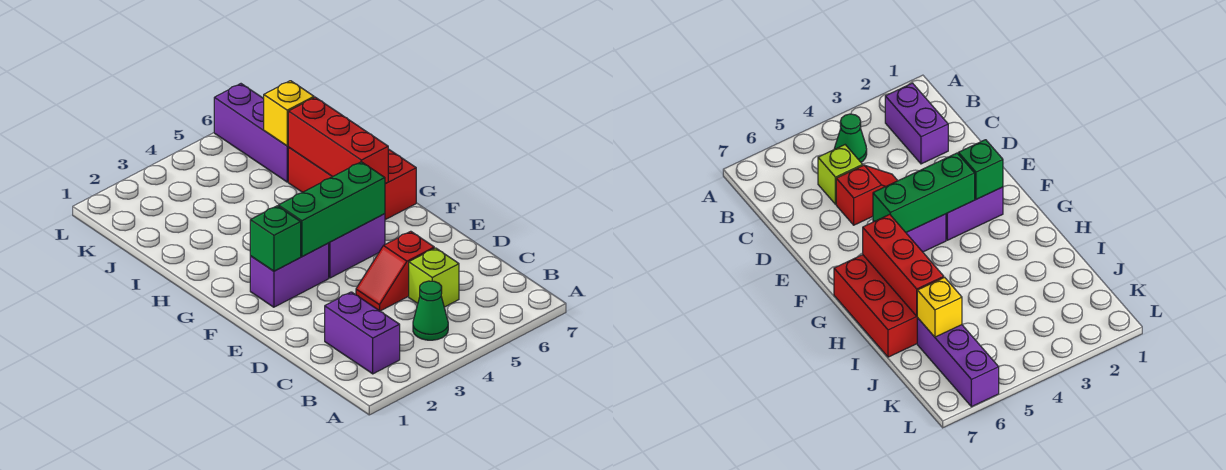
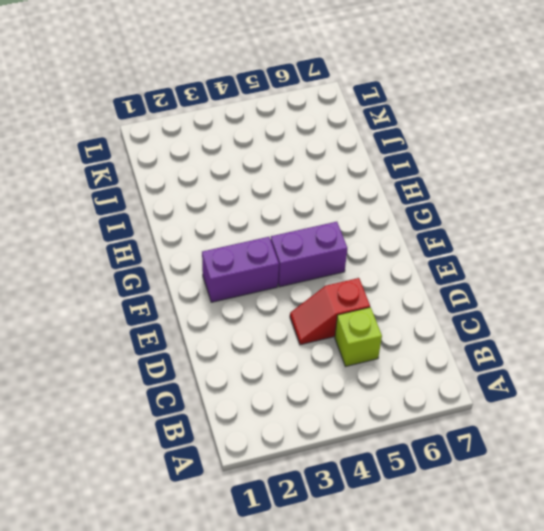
none -> purple brick B2:C2 level 1
none -> green cone B4 level 1
none -> red brick G6:I7 level 1

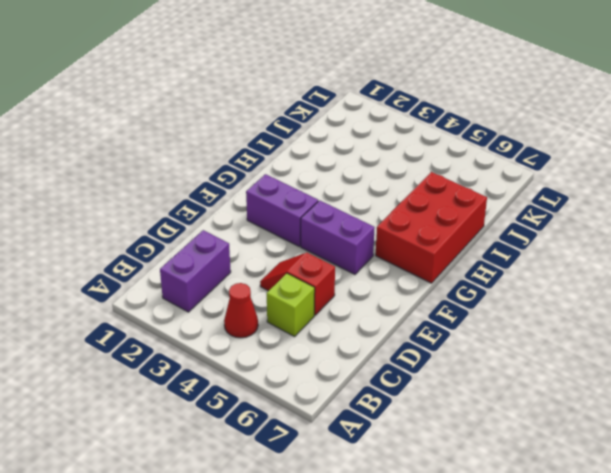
red cone B4 level 1 -> green cone B4 level 1
none -> purple brick J6:L6 level 1
none -> green brick F2 level 2
none -> green brick F3:F5 level 2

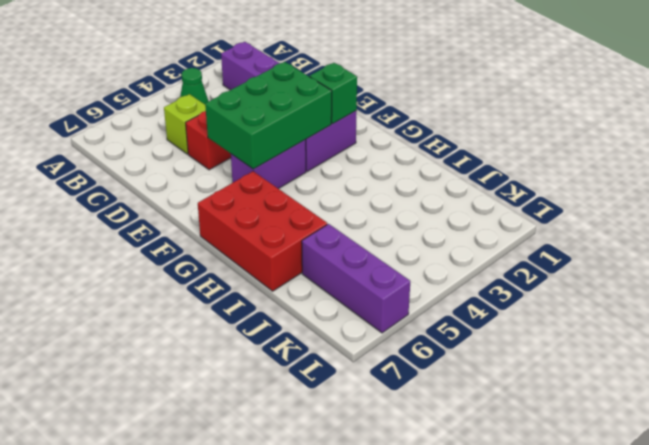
green brick E3:F5 level 2 -> green brick F3:F5 level 2
none -> red brick G6:I6 level 2
none -> yellow brick J6 level 2

